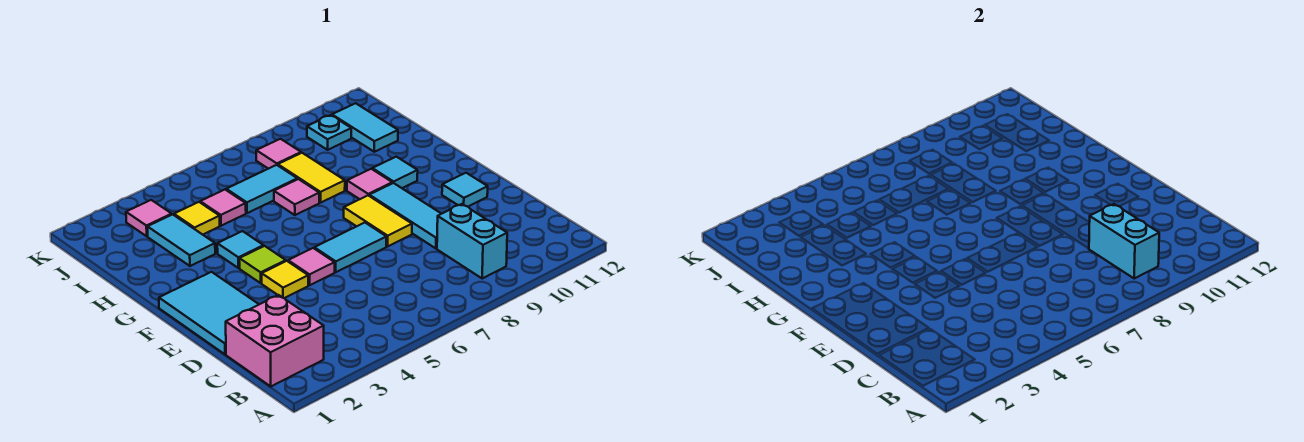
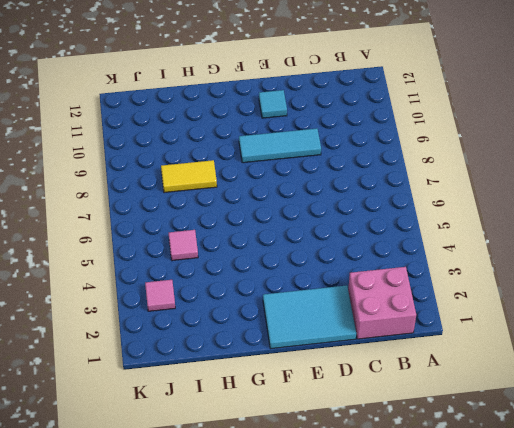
none -> cyan brick B9:C9 level 1
none -> yellow tile E4 level 1
none -> pink tile E5 level 1

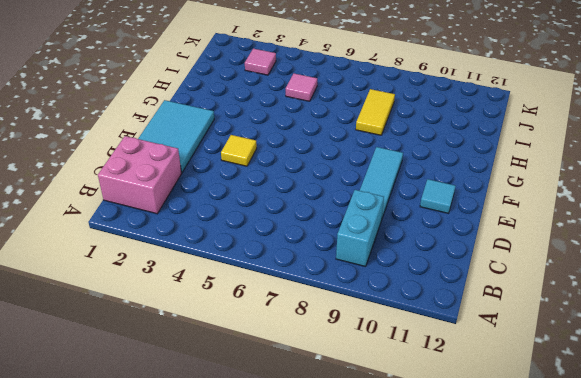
none -> pink tile E5 level 1
none -> cyan tile E6:E7 level 1
none -> yellow tile E8:F8 level 1

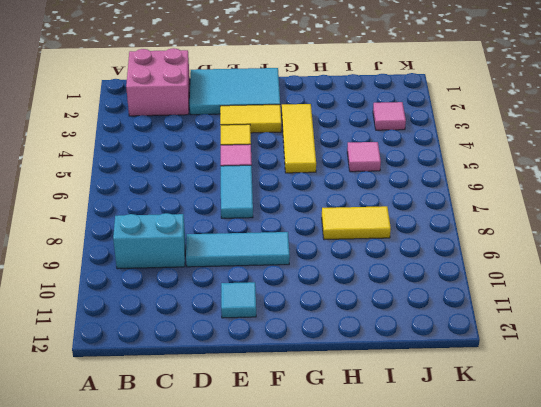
yellow tile E3:F3 level 1 -> yellow tile E8:F8 level 1
yellow tile G3:G5 level 1 -> cyan tile G4 level 1
none -> lime tile F4 level 1
none -> pink tile G9 level 1
none -> cyan tile G10 level 1

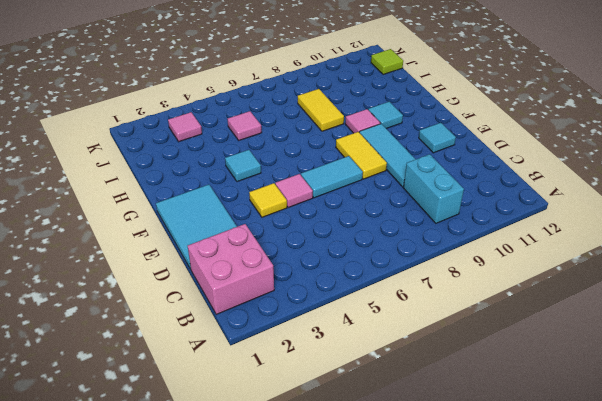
lime tile J12 level 1 -> lime tile F4 level 1
none -> cyan tile H3:I3 level 1
none -> pink tile H7 level 1
none -> yellow tile I4 level 1

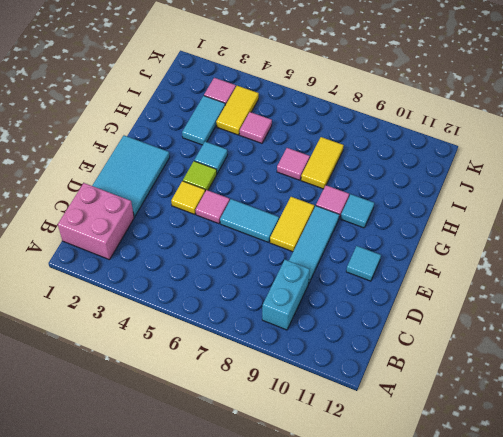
yellow tile I4:J4 level 1 -> yellow tile I4 level 1
none -> cyan tile I6:I7 level 1
none -> cyan tile I11:J11 level 1
none -> pink tile J8 level 1

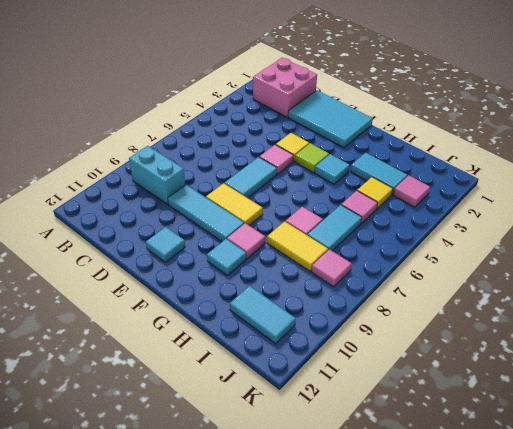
none -> cyan plate J10 level 1
none -> cyan brick B9:C9 level 2

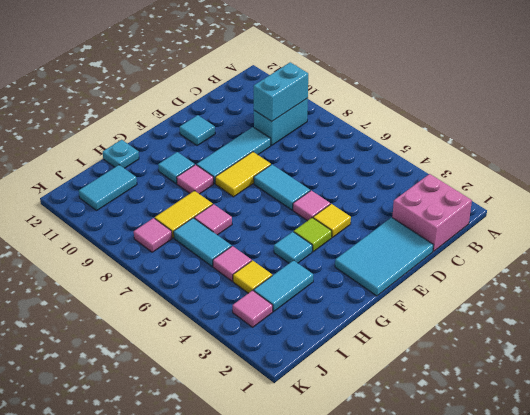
cyan plate H12 level 1 -> cyan plate J10 level 1

